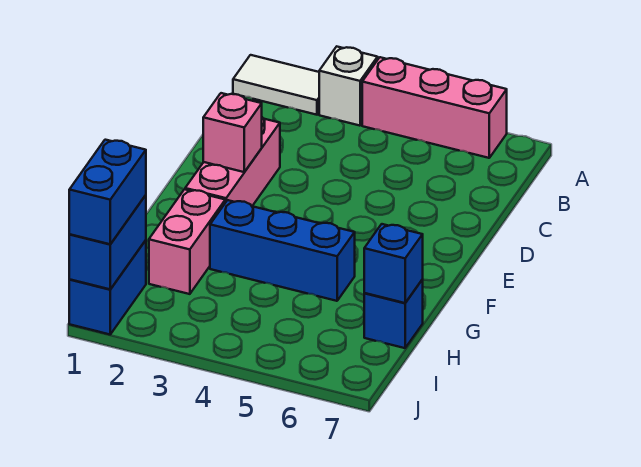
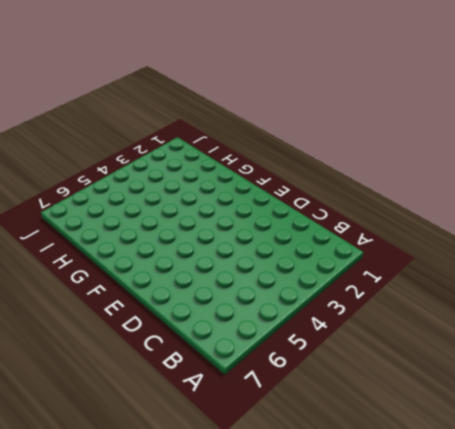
none -> white tile A1:A2 level 1
none -> white brick A3 level 1
none -> pink brick A4:A6 level 1

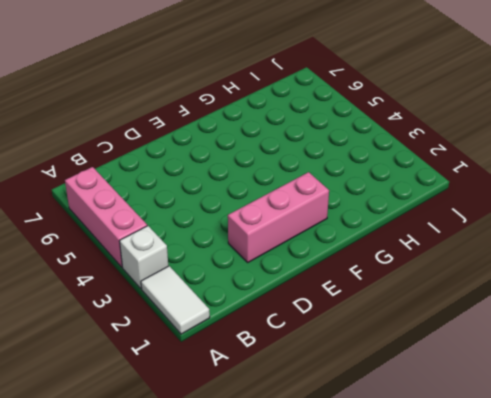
none -> pink brick G2:H2 level 1
none -> blue brick G3:G5 level 1
none -> blue brick H7 level 1

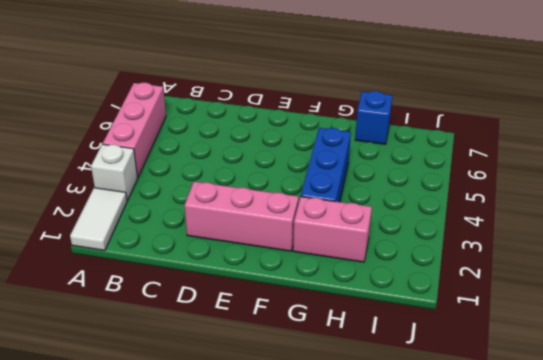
none -> blue brick I1:J1 level 1
none -> pink brick E2 level 2
none -> blue brick H7 level 2

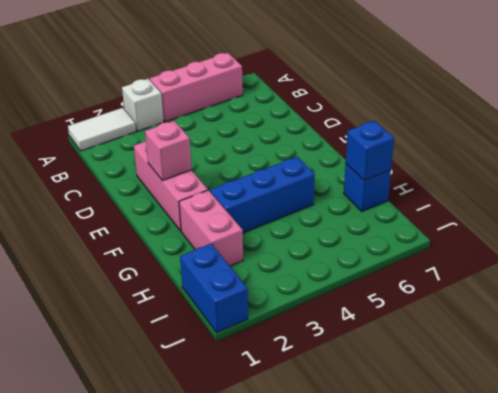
none -> blue brick I1:J1 level 2
none -> blue brick I1:J1 level 3

